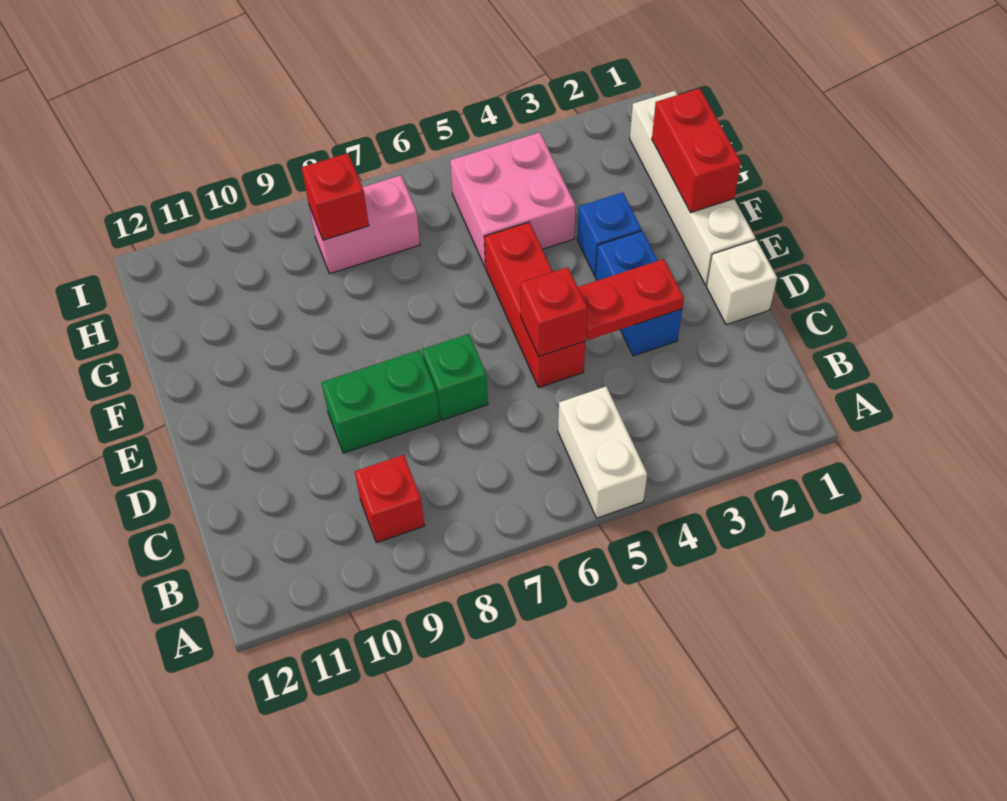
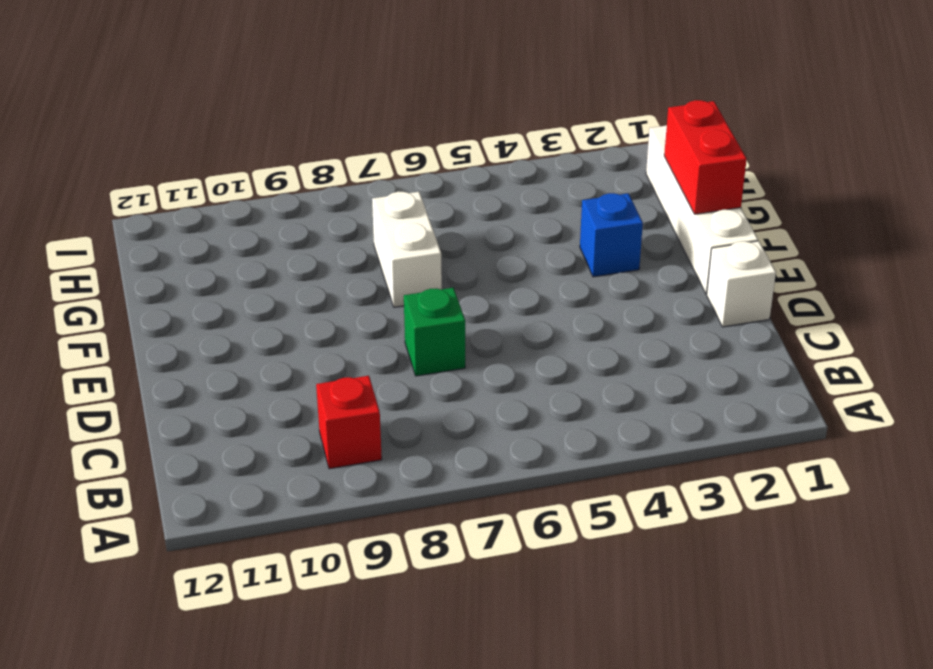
white brick F7:G7 level 1 -> white brick A5:B5 level 1
none -> blue brick D3:E3 level 1
none -> red brick D5:F5 level 1
none -> green brick D8:D9 level 1

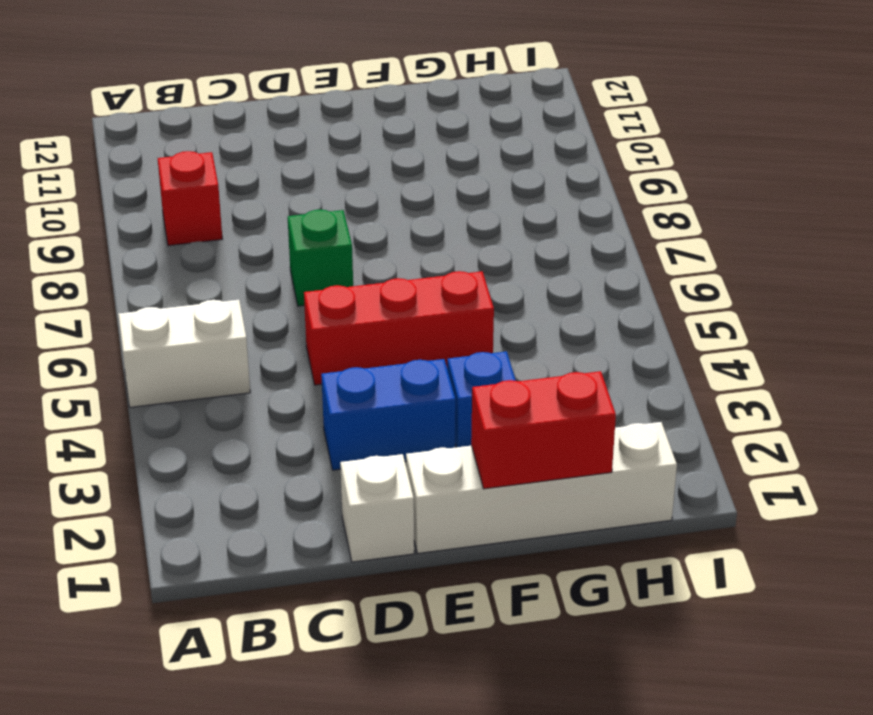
none -> green brick D8:D9 level 1
none -> pink brick G4:H5 level 1
none -> pink brick H7:H8 level 1

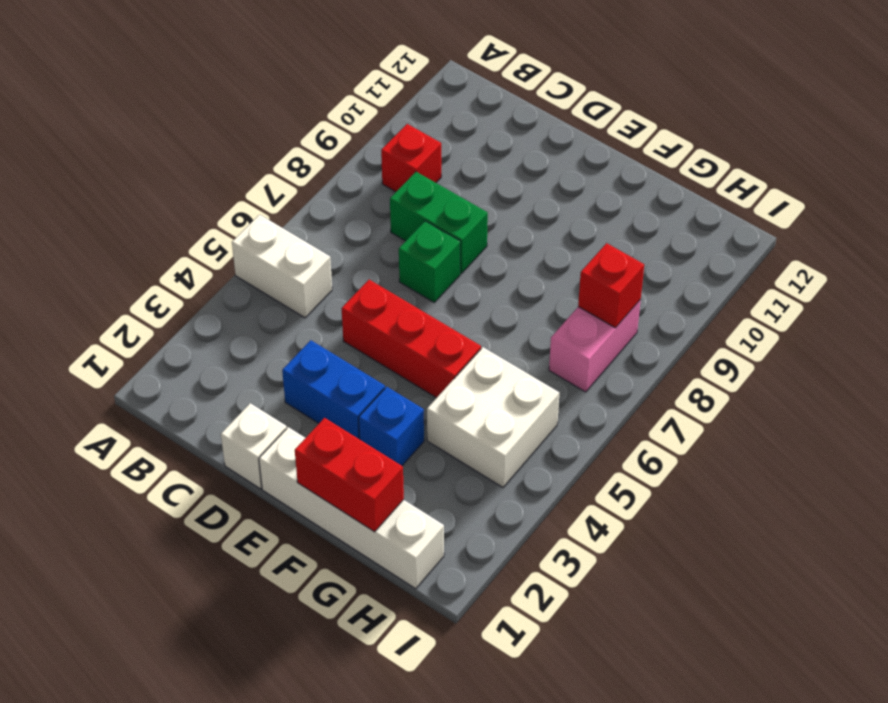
green brick C8:D8 level 1 -> green brick D8:D9 level 1
white brick G4:H5 level 1 -> pink brick G4:H5 level 1
none -> red plate D3:D4 level 2
none -> red brick D5 level 2

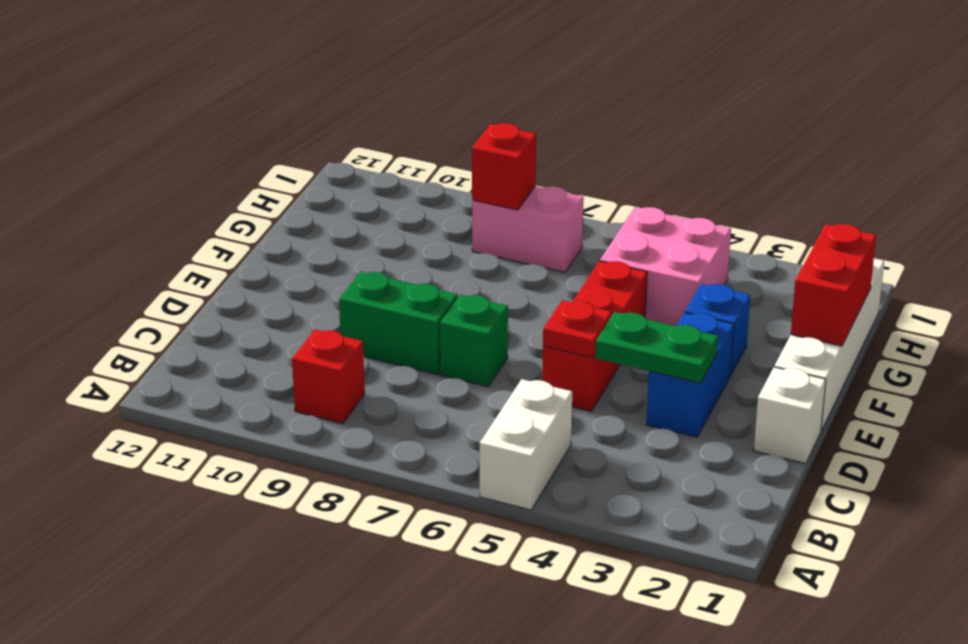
green plate D3:D4 level 2 -> red plate D3:D4 level 2
red plate D5 level 2 -> red brick D5 level 2

